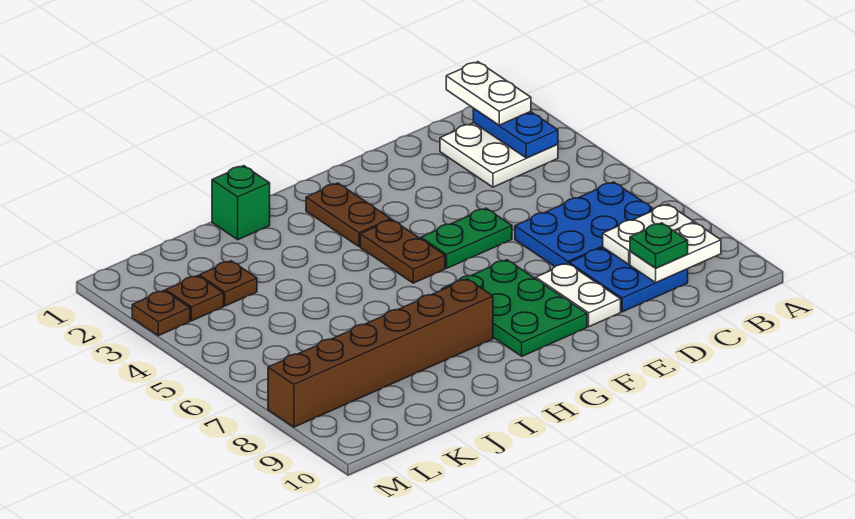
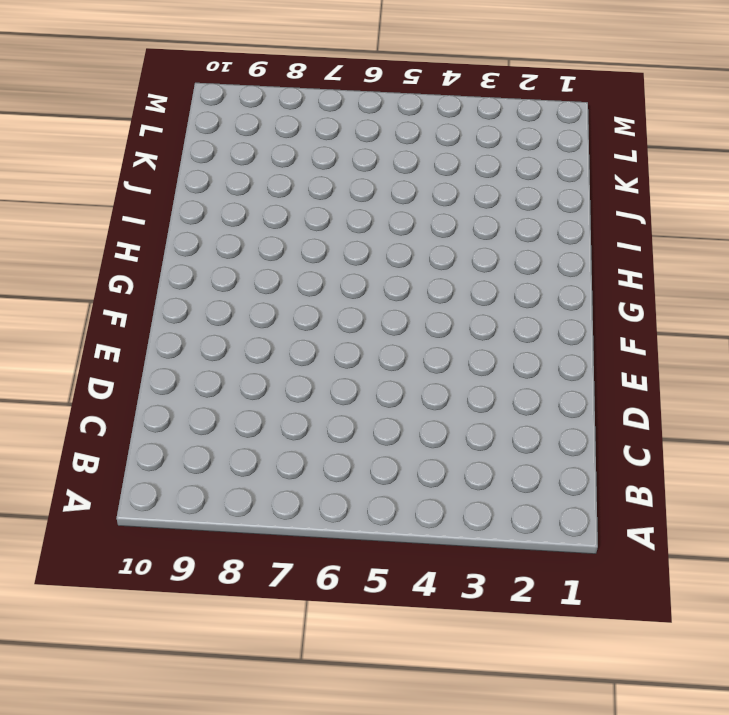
none -> white plate B2:C3 level 1
none -> blue plate B6:D7 level 1
none -> blue plate C8:D9 level 1

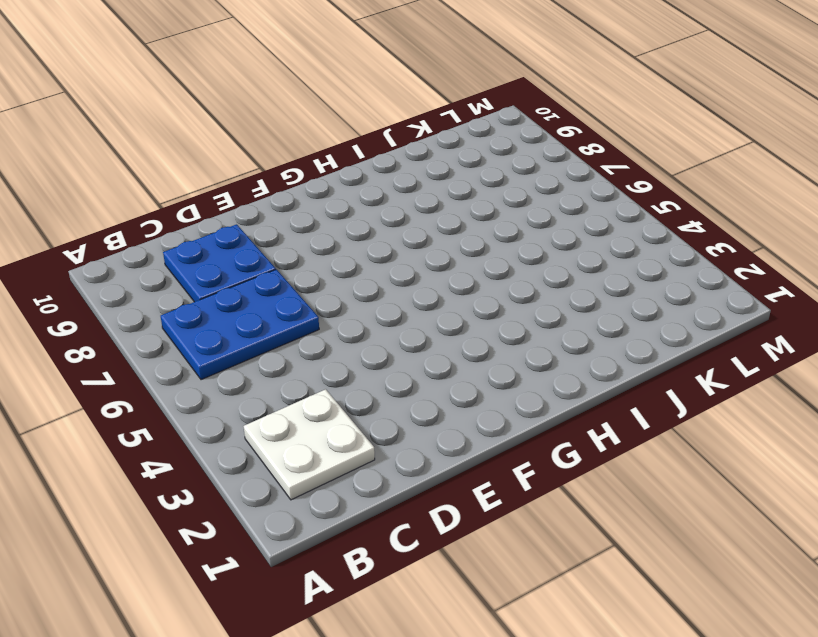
none -> green plate E5:F5 level 1
none -> white plate E8:E9 level 1
none -> green plate F7:G9 level 1

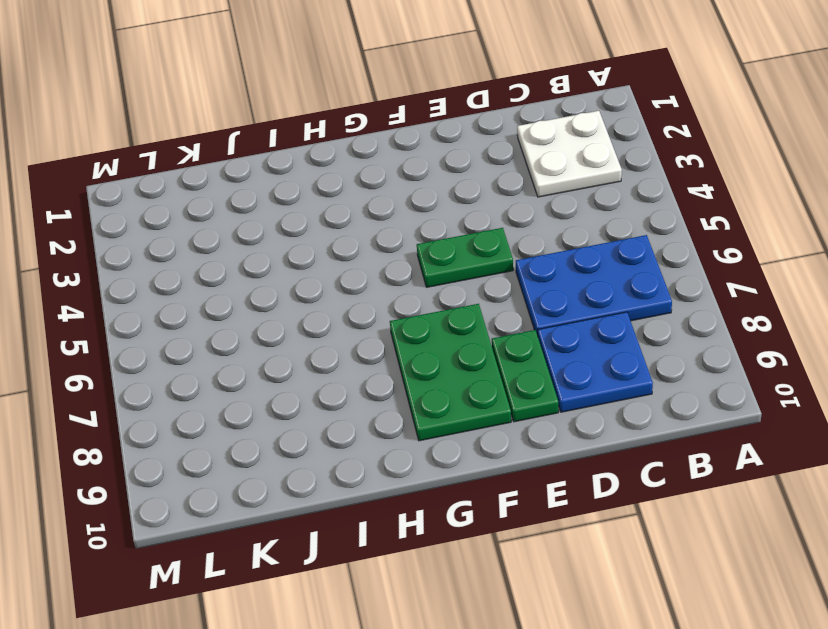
green plate E8:E9 level 1 -> white plate E8:E9 level 1
none -> brown plate G2:G3 level 1
none -> brown plate G4:G5 level 1
none -> brown brick H8:M8 level 1

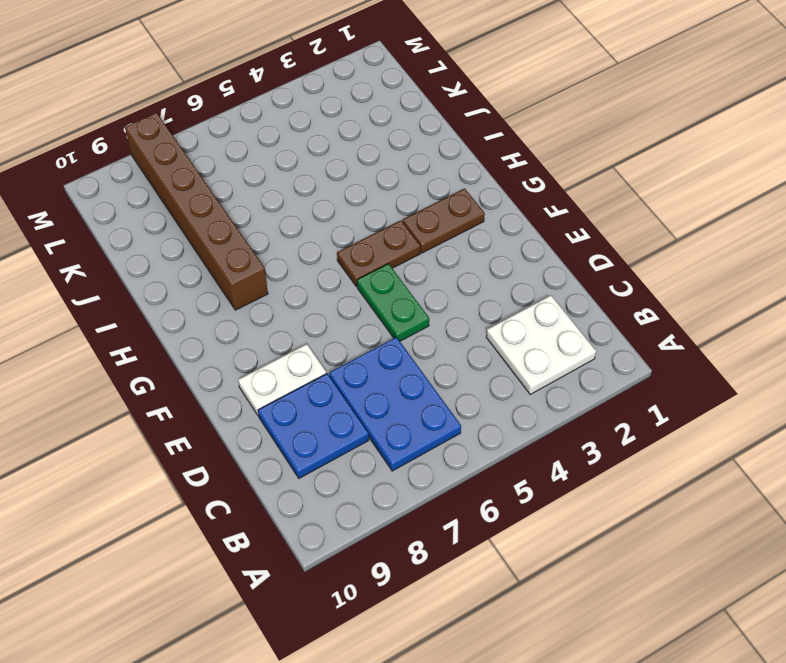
none -> green plate F7:G9 level 1
none -> green brick I1 level 1
none -> brown plate K3 level 1

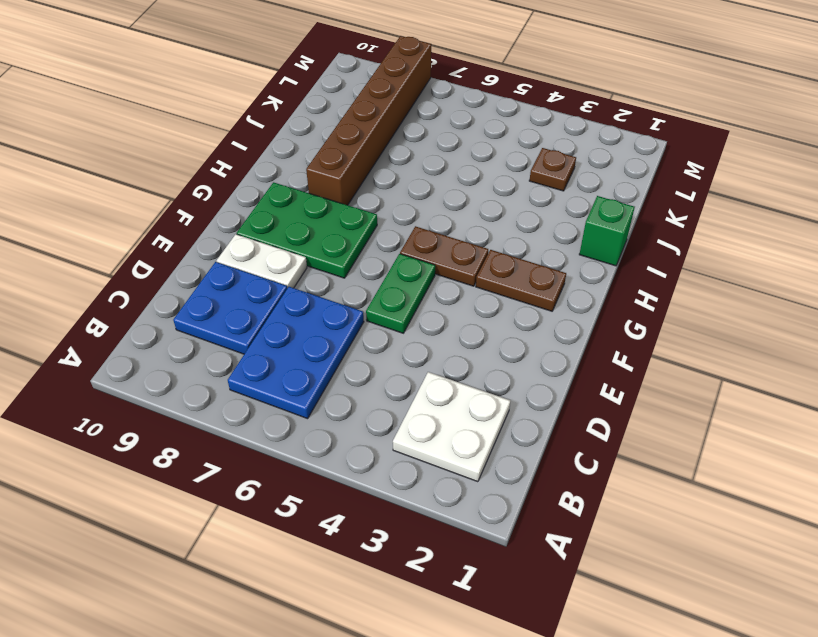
none -> brown plate L3 level 1
none -> brown plate M3 level 1
none -> blue plate B2:B3 level 2

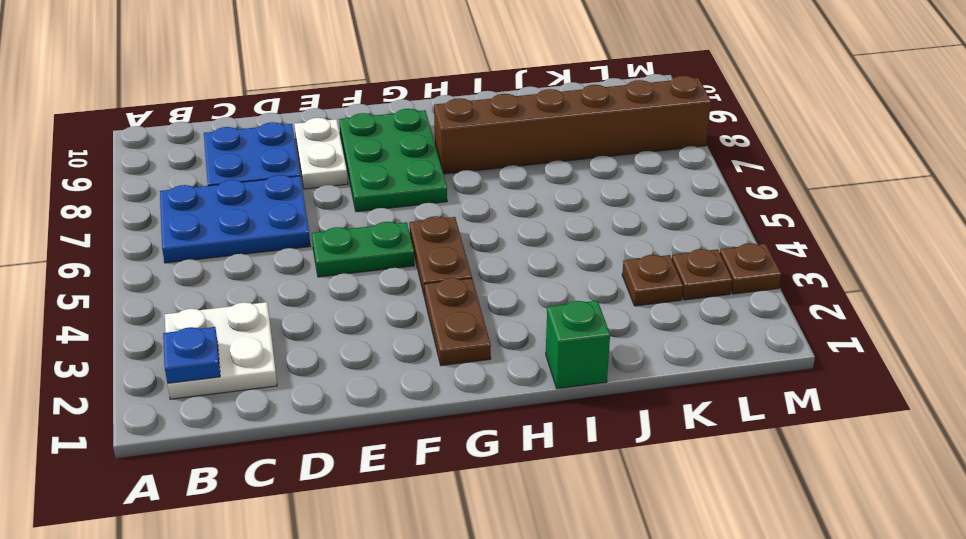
blue plate B2 level 2 -> blue plate B2:B3 level 2
none -> white plate B8:C8 level 2
none -> white plate B9:C9 level 2
none -> white plate B1:B2 level 3

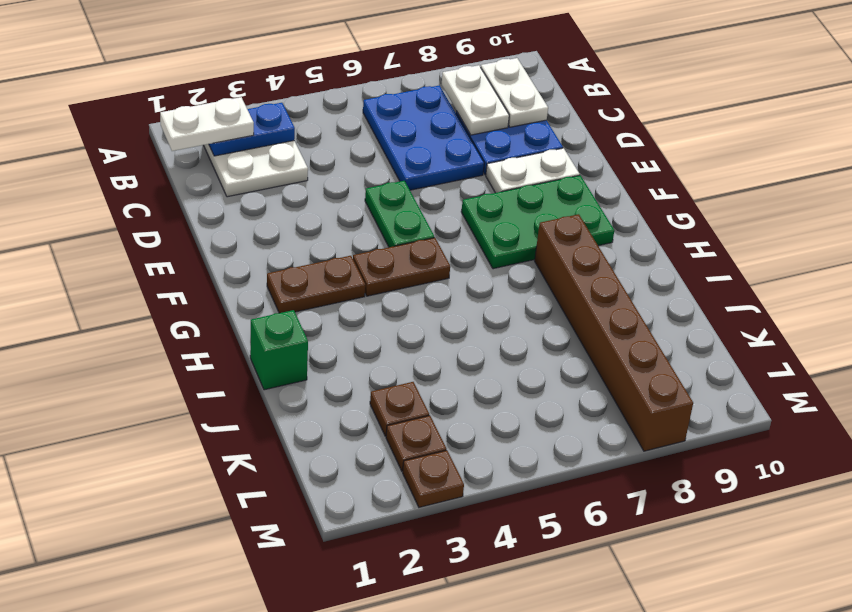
none -> green plate C9 level 3

